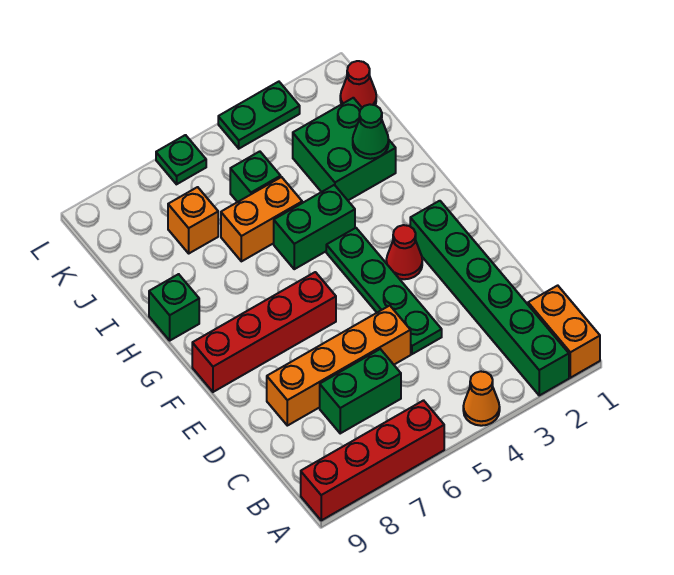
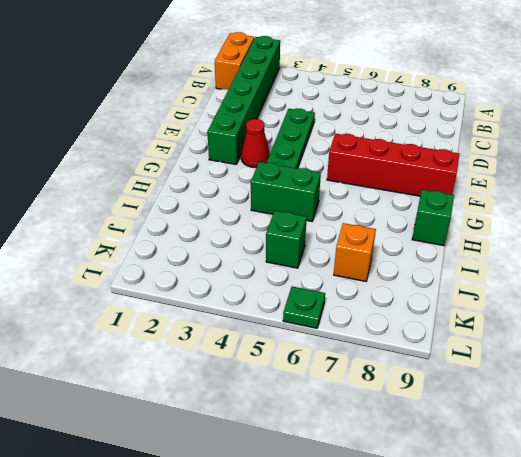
none -> orange cone A4 level 1
none -> red brick A6:A9 level 1
none -> green brick C6:C7 level 1

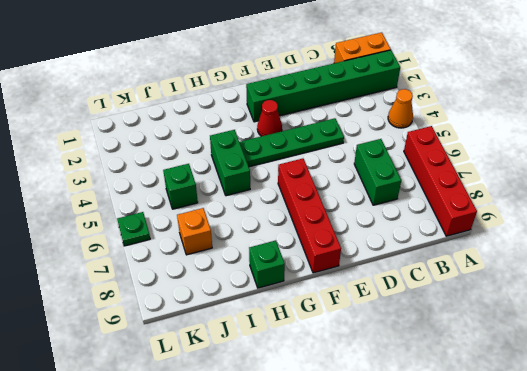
none -> orange brick D5:D8 level 1
none -> green brick I2:J3 level 1
none -> orange brick I5:I6 level 1

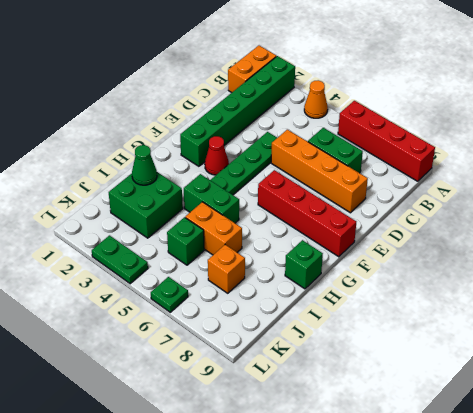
none -> red cone K1 level 1

